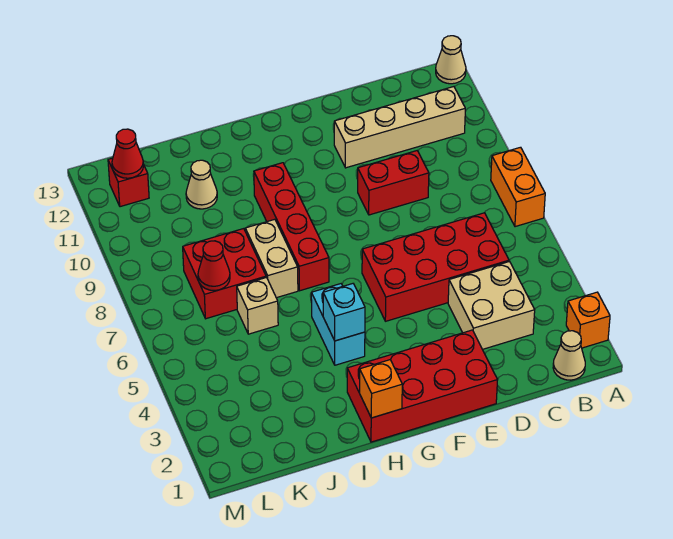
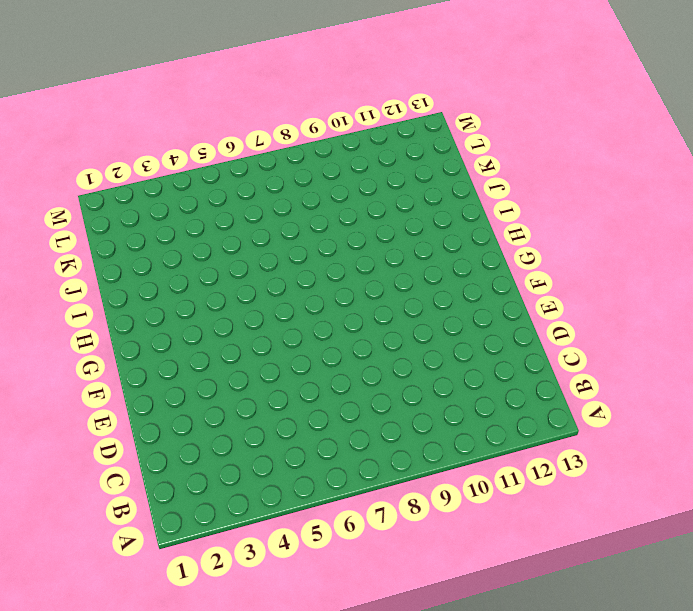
none -> orange brick A2 level 1
none -> orange brick A7:A8 level 1
none -> tan cone A13 level 1

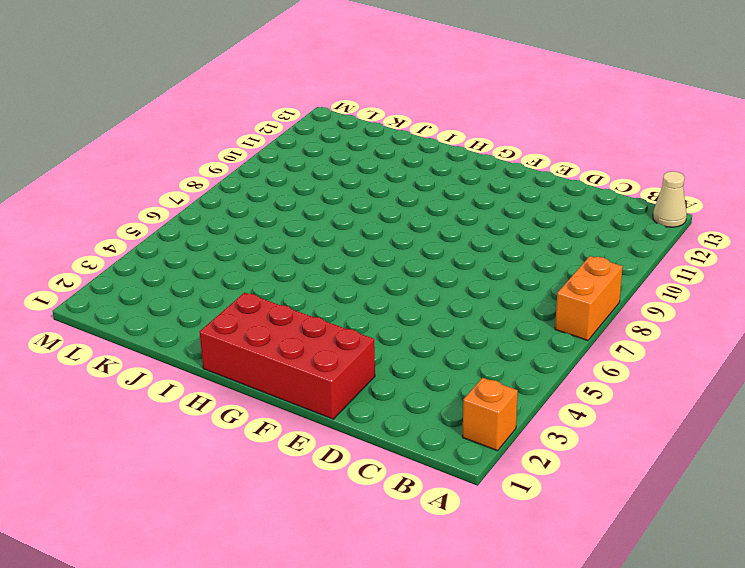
none -> tan cone B1 level 1
none -> tan brick B11:E11 level 1
none -> tan brick C3:D4 level 1

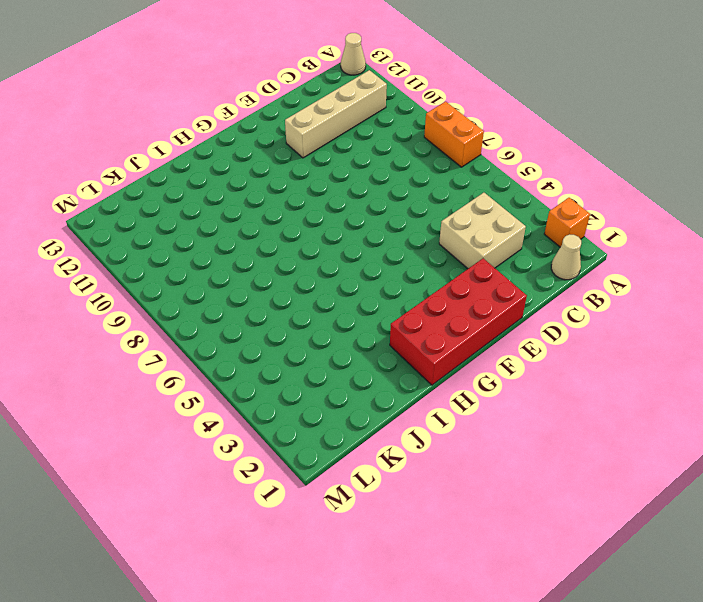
none -> red brick C5:F6 level 1
none -> red brick D9:E9 level 1
none -> cyan brick H4:H5 level 1

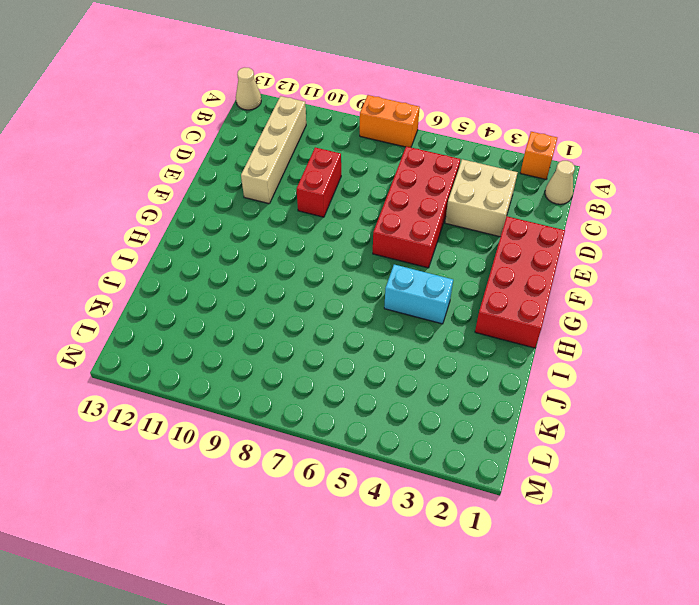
none -> red brick H7:H10 level 1
none -> tan brick I7:I8 level 1
none -> tan brick J6 level 1

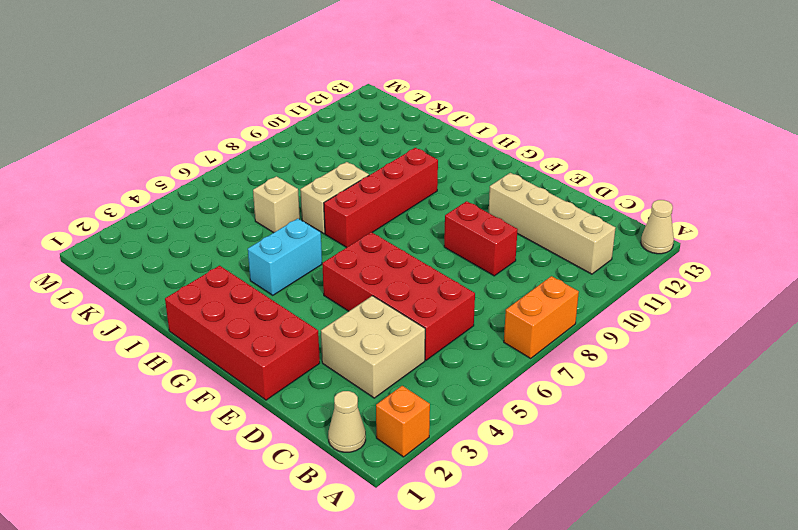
none -> red brick J7:K8 level 1
none -> tan cone J11 level 1
none -> red brick L12 level 1

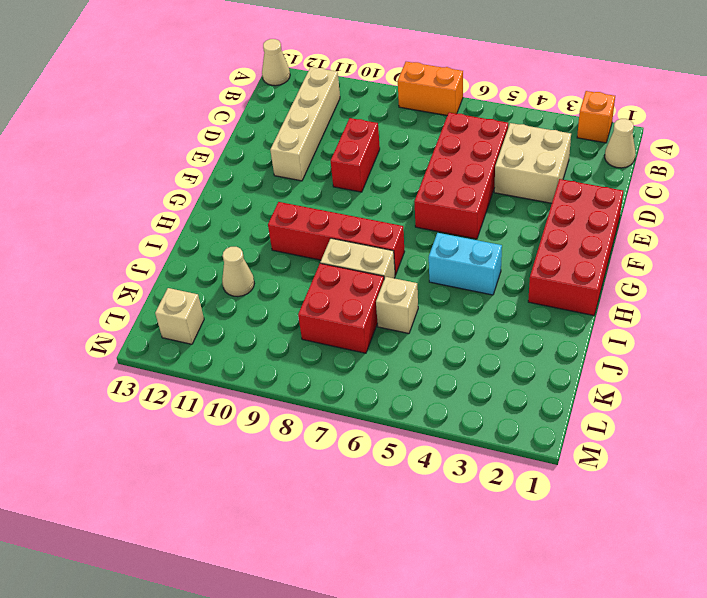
tan brick L12 level 1 -> red brick L12 level 1
none -> orange brick H1 level 2
none -> cyan brick H4 level 2
none -> red cone K7 level 2

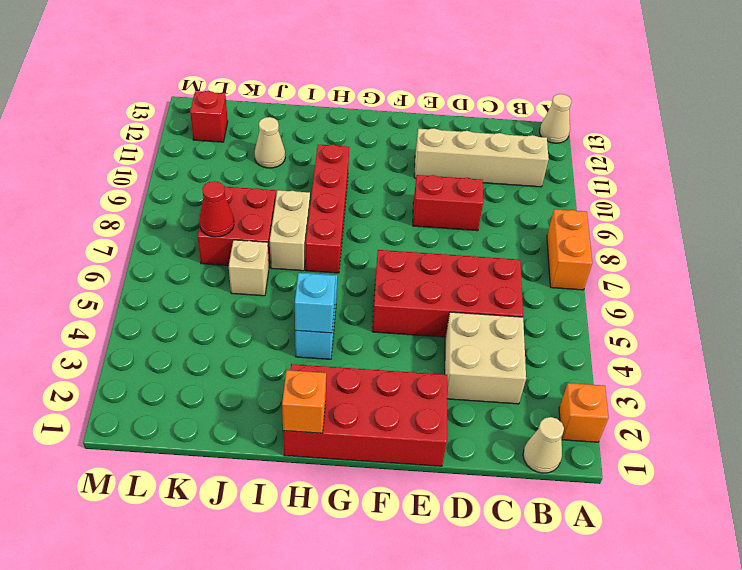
none -> red cone L12 level 2

